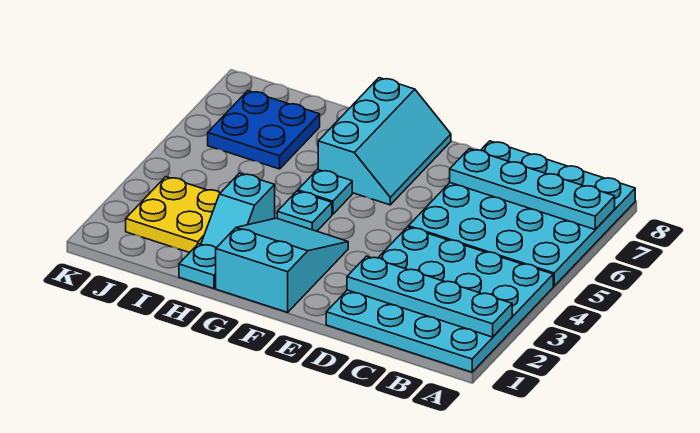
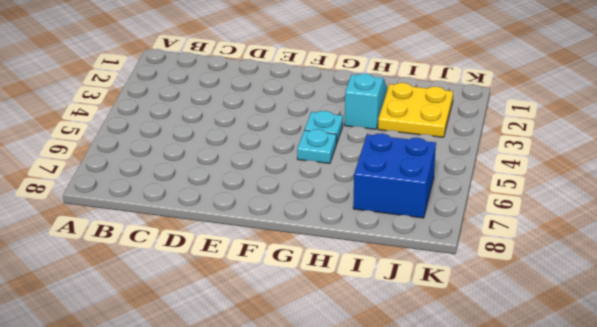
blue brick I6:J7 level 1 -> blue plate I6:J7 level 1
none -> cyan plate A1:D4 level 1
none -> cyan plate A5:D8 level 1
none -> cyan slope F1:G3 level 1 top 1

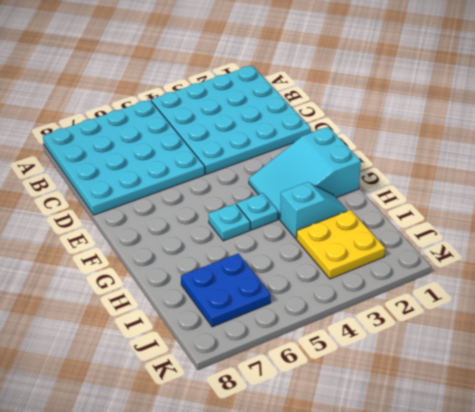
none -> cyan slope F6:G8 level 1 top G
none -> cyan plate H1 level 1
none -> cyan plate A2:D2 level 2

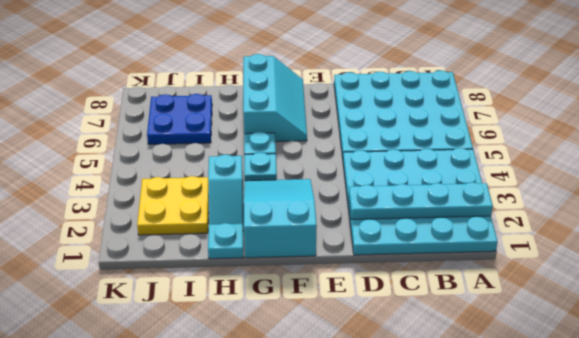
none -> cyan plate A7:D7 level 2

